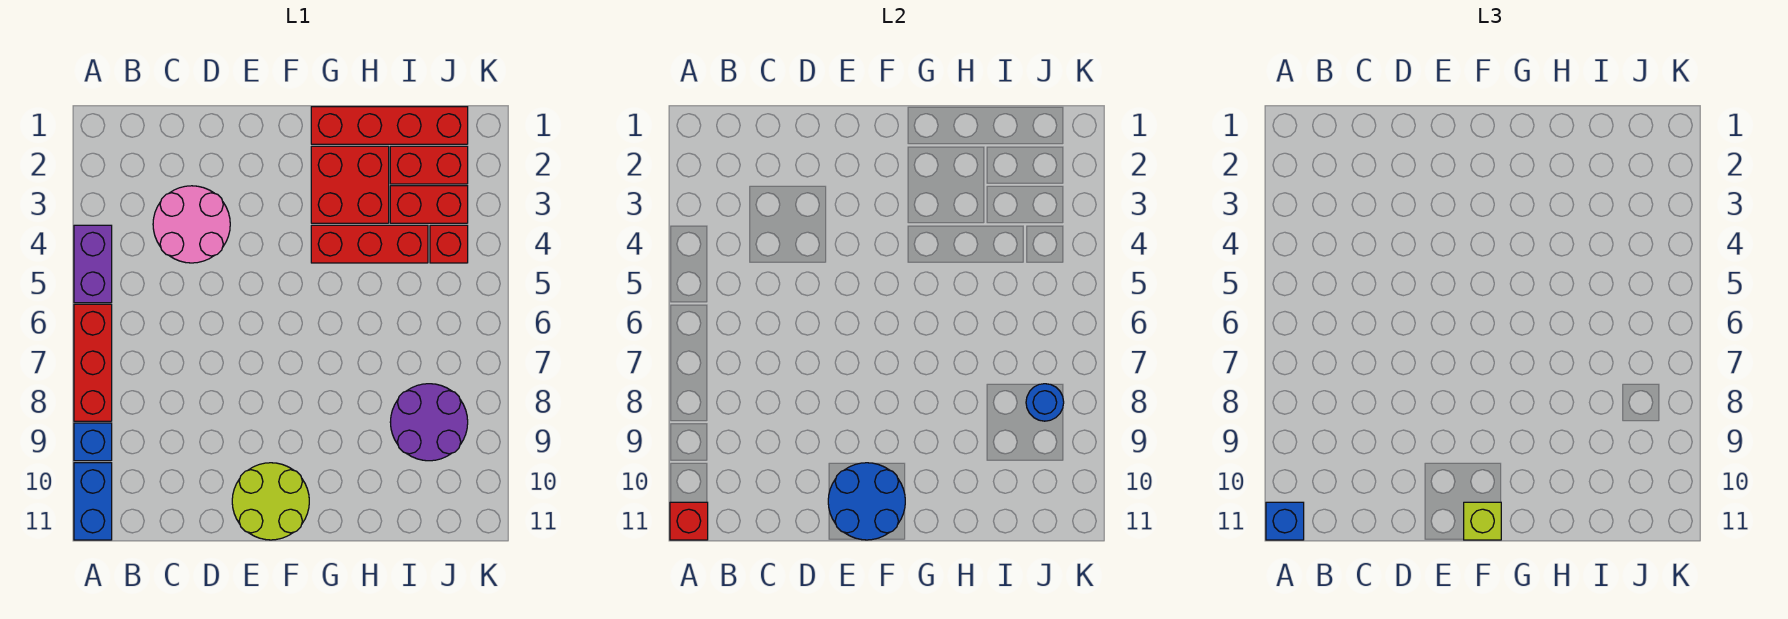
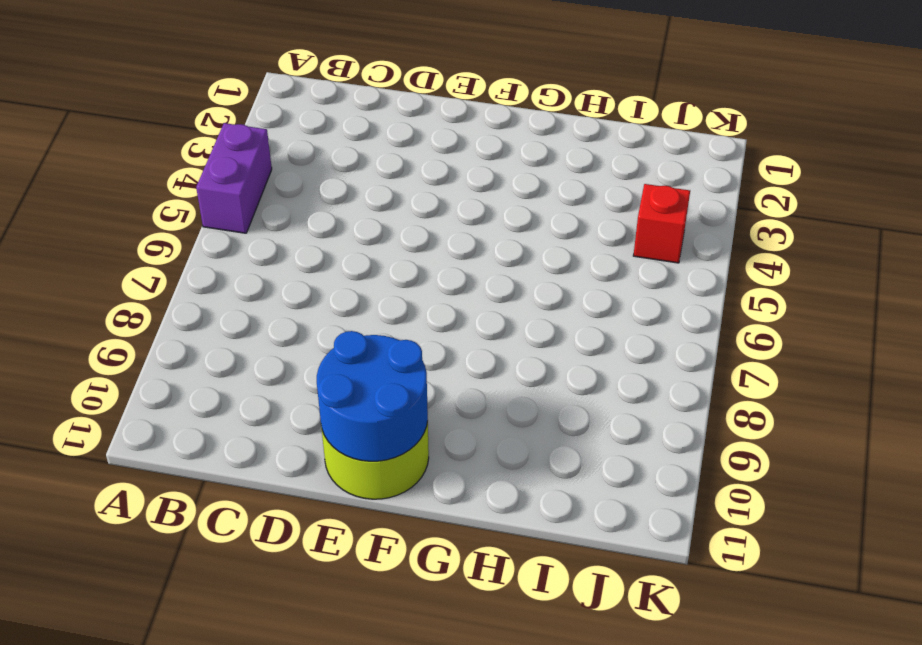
none -> red brick A6:A8 level 1
none -> blue brick A9 level 1
none -> blue brick A10:A11 level 1

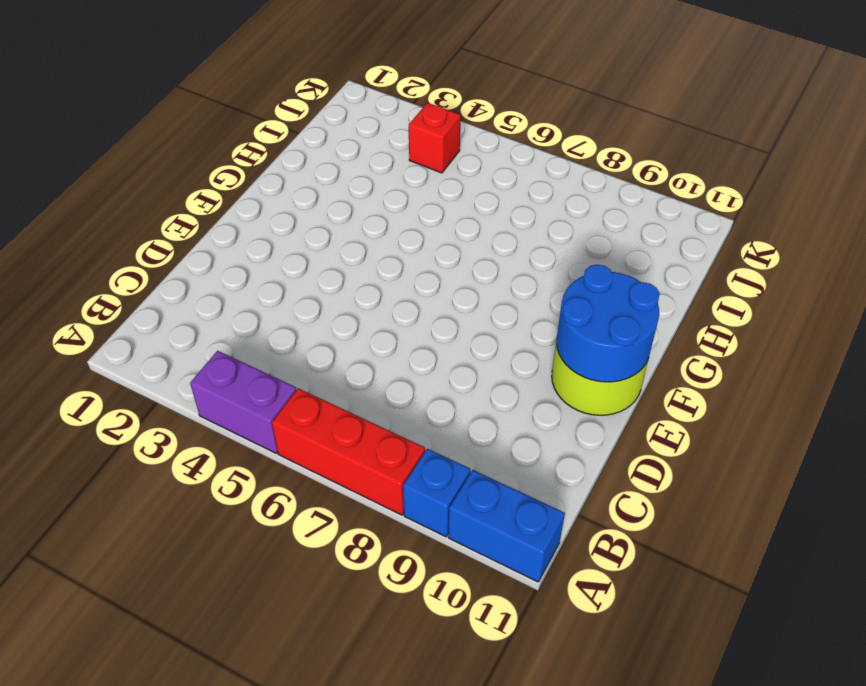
none -> pink round brick C3:D4 level 1
none -> red brick G1:J1 level 1
none -> red brick G2:H3 level 1

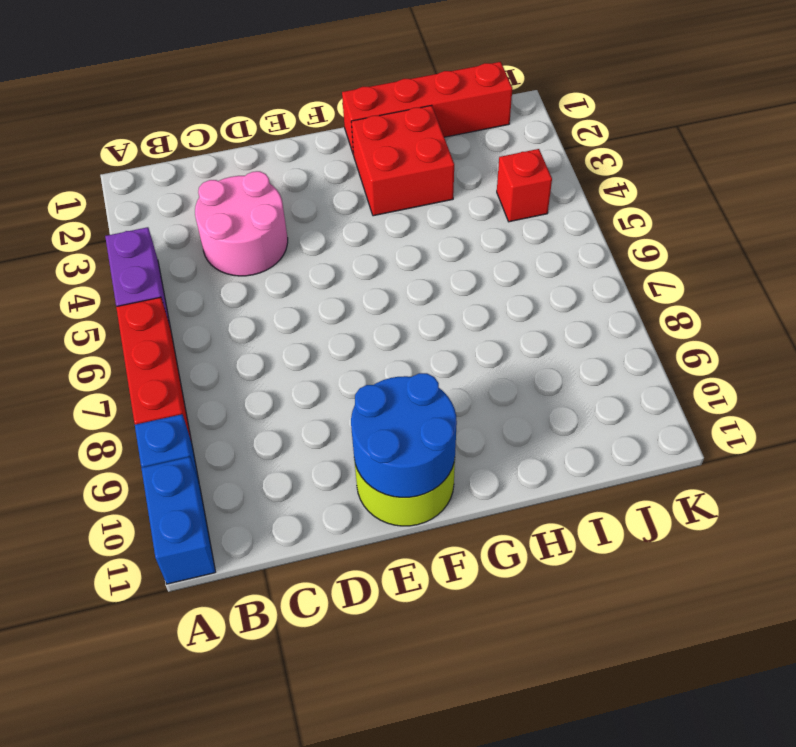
none -> red brick G4:I4 level 1
none -> red brick I2:J2 level 1
none -> red brick I3:J3 level 1

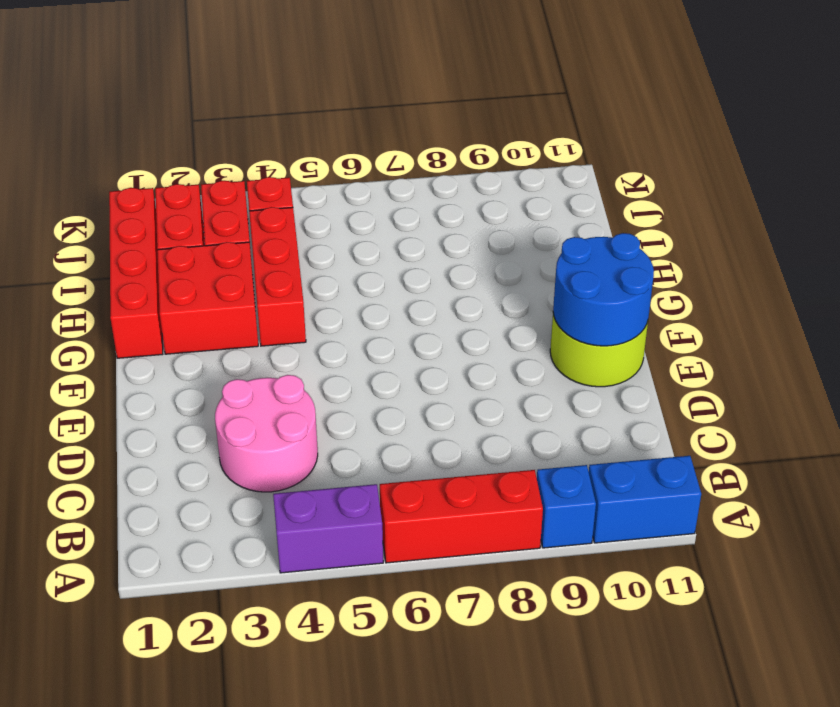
none -> purple round brick I8:J9 level 1
none -> red brick A11 level 2
none -> blue round brick J8 level 2

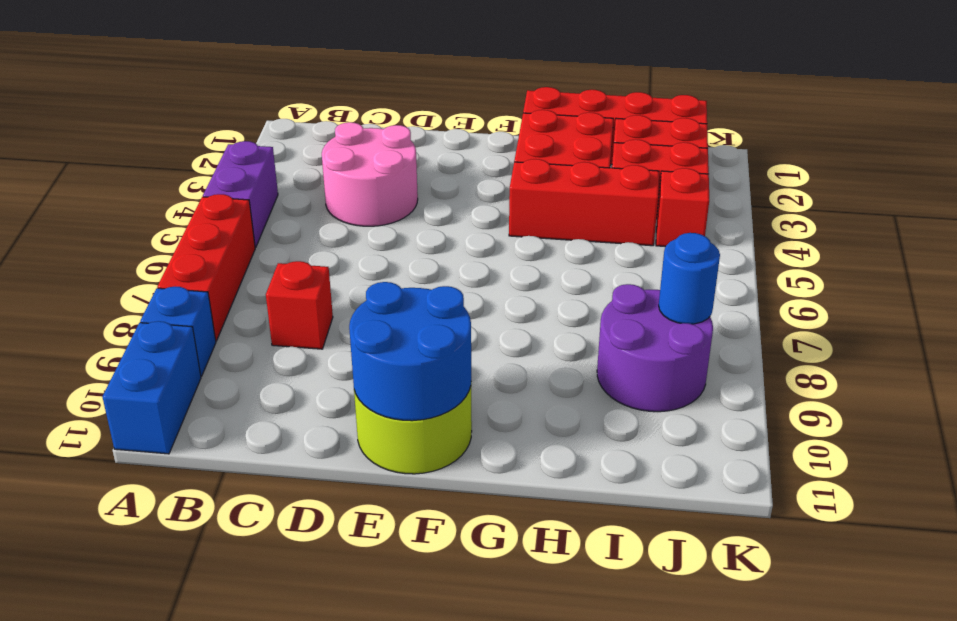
red brick C8 level 1 -> red brick A11 level 2
none -> blue brick A11 level 3
none -> lime brick F11 level 3

